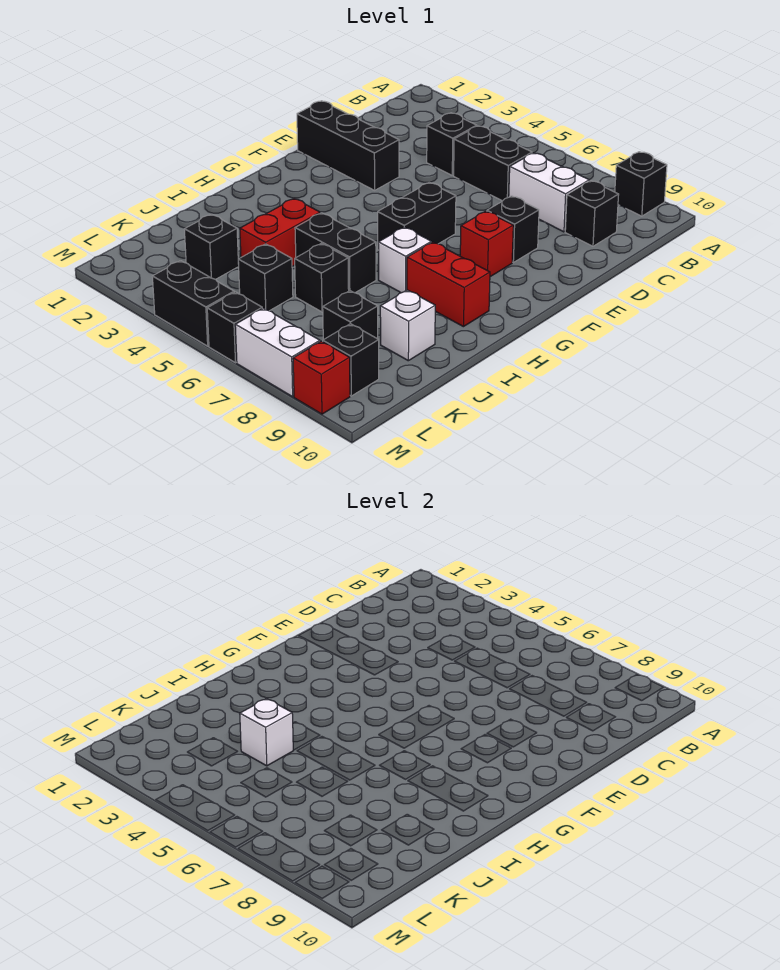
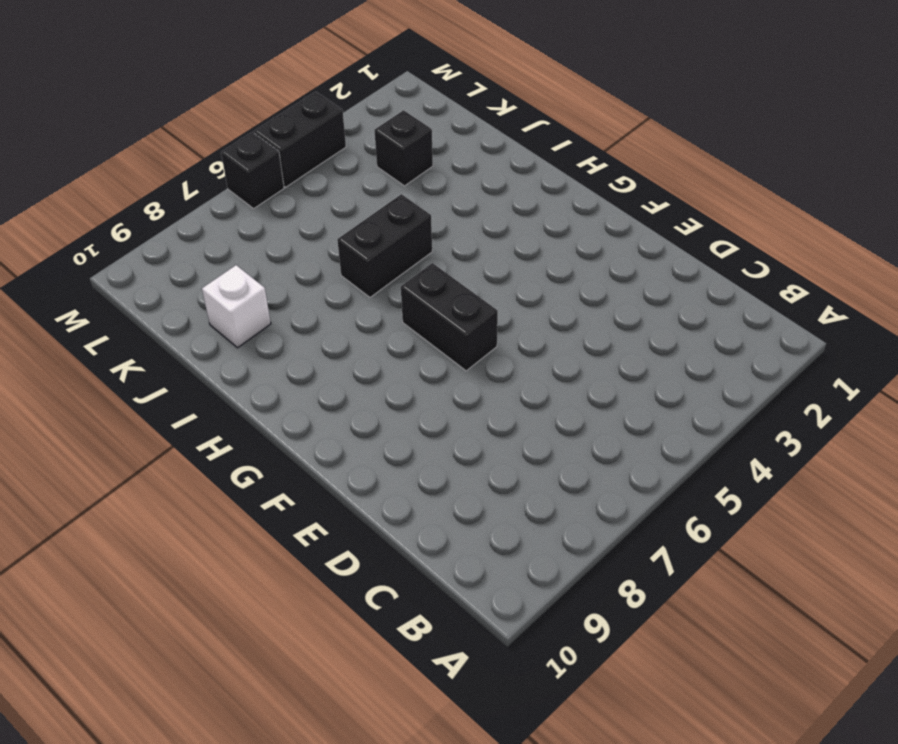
none -> black brick A9 level 1
none -> black brick C4 level 1
none -> black brick C5:C6 level 1

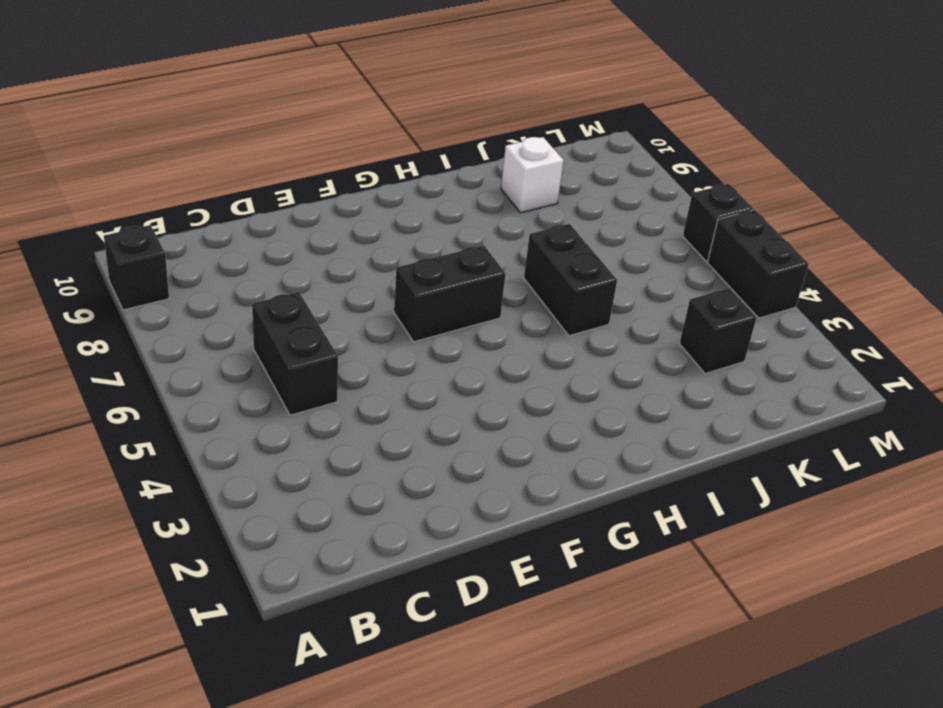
none -> black brick C4 level 1
none -> white brick C7:C8 level 1
none -> black brick C9 level 1

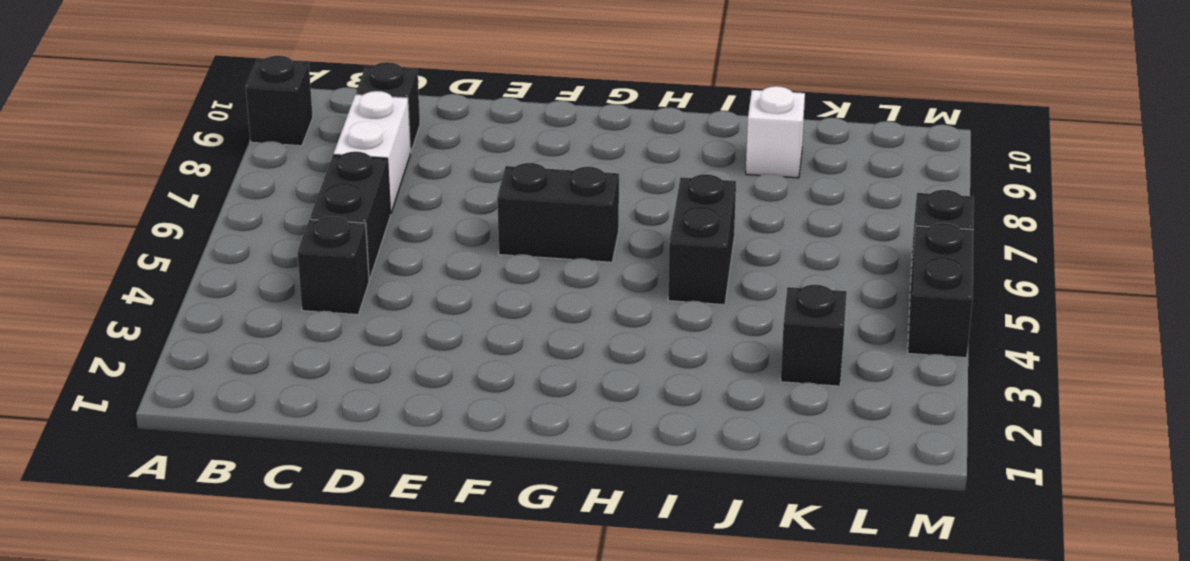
none -> black brick E1:E3 level 1
none -> black brick E8 level 1
none -> red brick F8 level 1

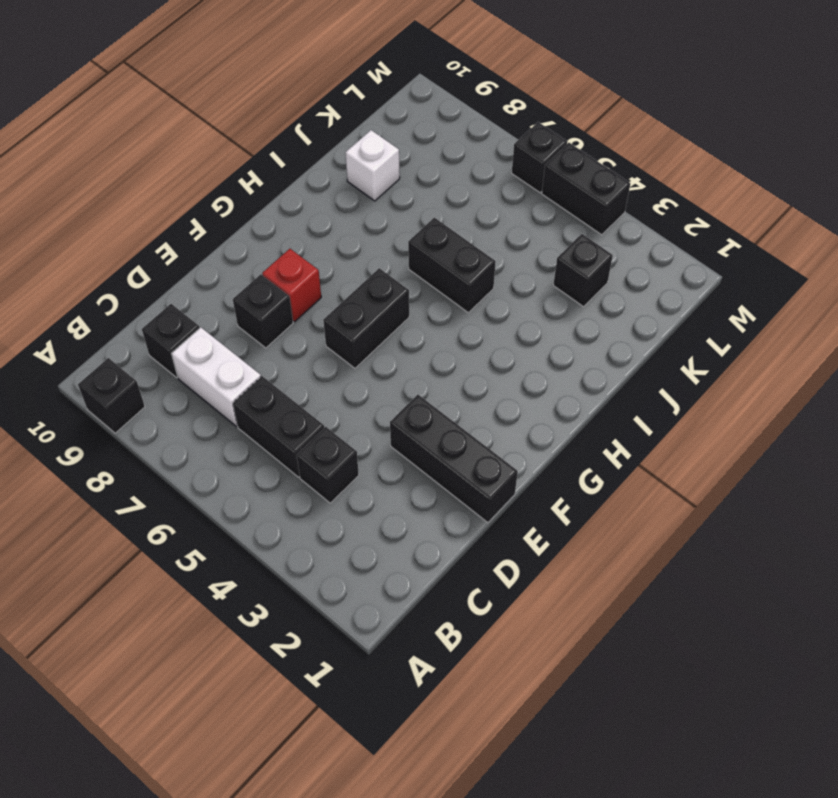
none -> white brick H7 level 1
none -> red brick H8:H9 level 1
none -> red brick I4:J4 level 1

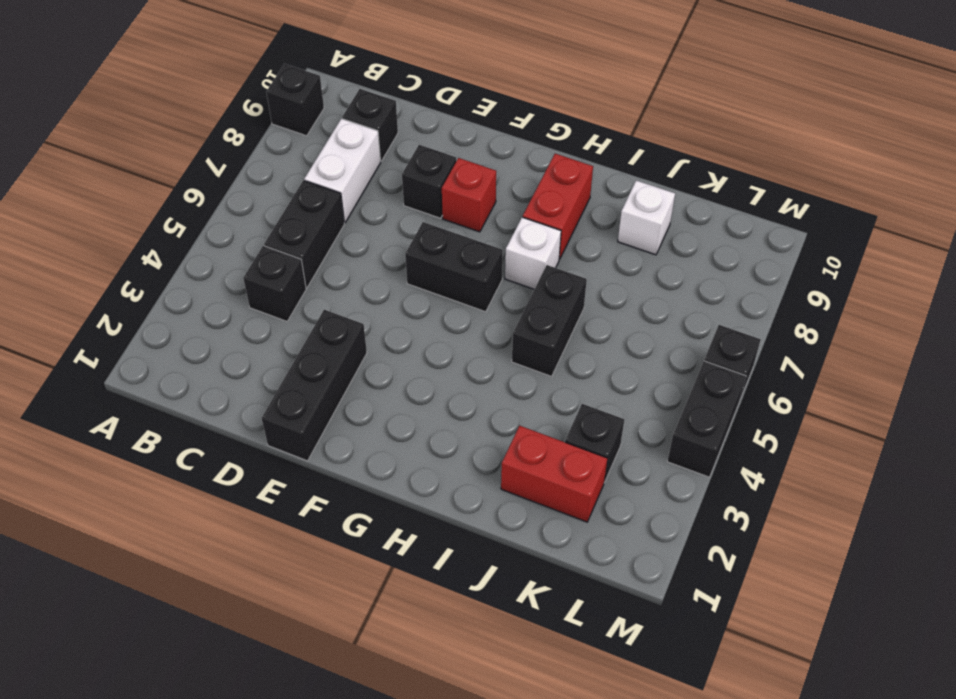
red brick J2:K2 level 1 -> red brick I4:J4 level 1
none -> black brick J6 level 1
none -> black brick K5 level 1
none -> black brick K8 level 1

